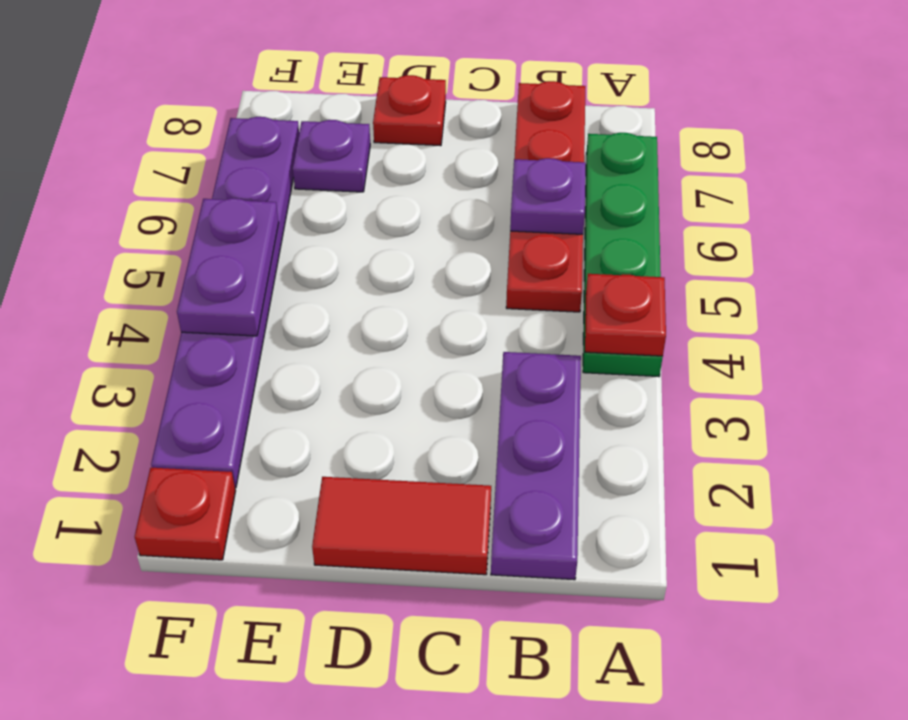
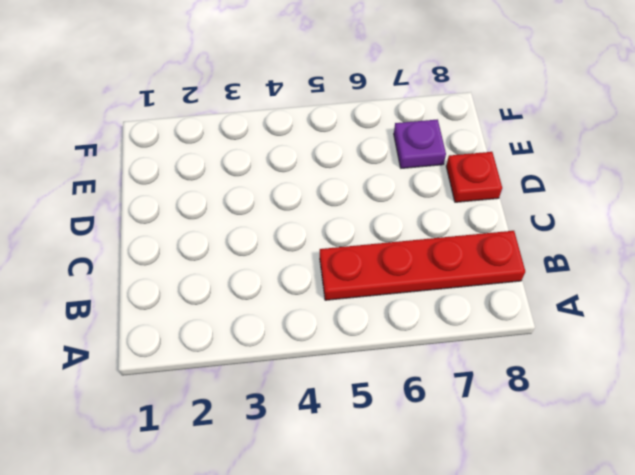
none -> green plate A4:A7 level 1
none -> purple plate B1:B3 level 1

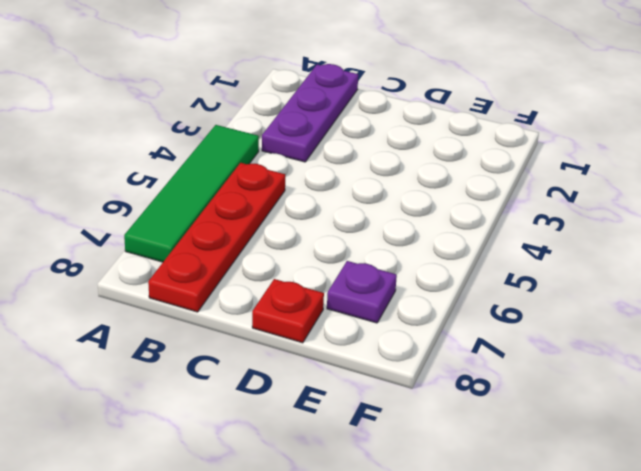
green tile A4:A7 level 1 -> green plate A4:A7 level 1
none -> red tile C1:D1 level 1
none -> red plate F1 level 1

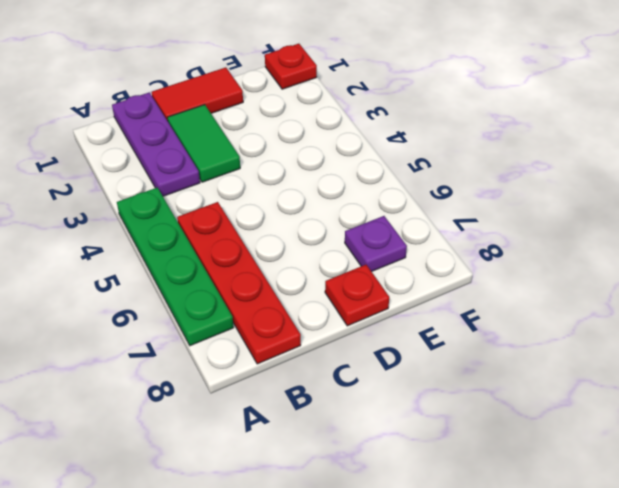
green tile C2:C3 level 1 -> none
none -> purple plate F2:F7 level 1
none -> red plate A4 level 2

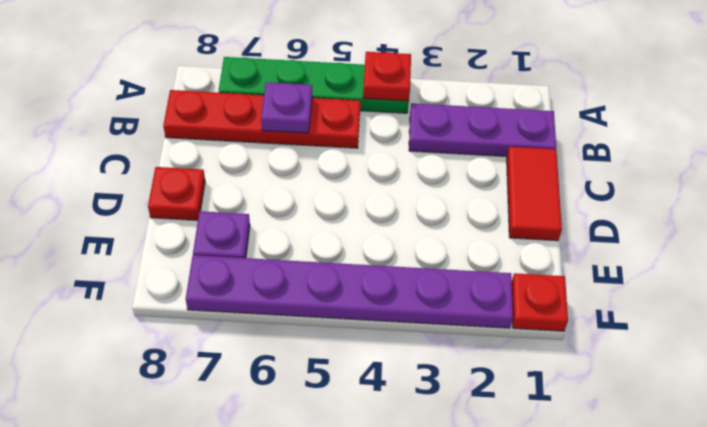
none -> purple plate F4:F5 level 2

